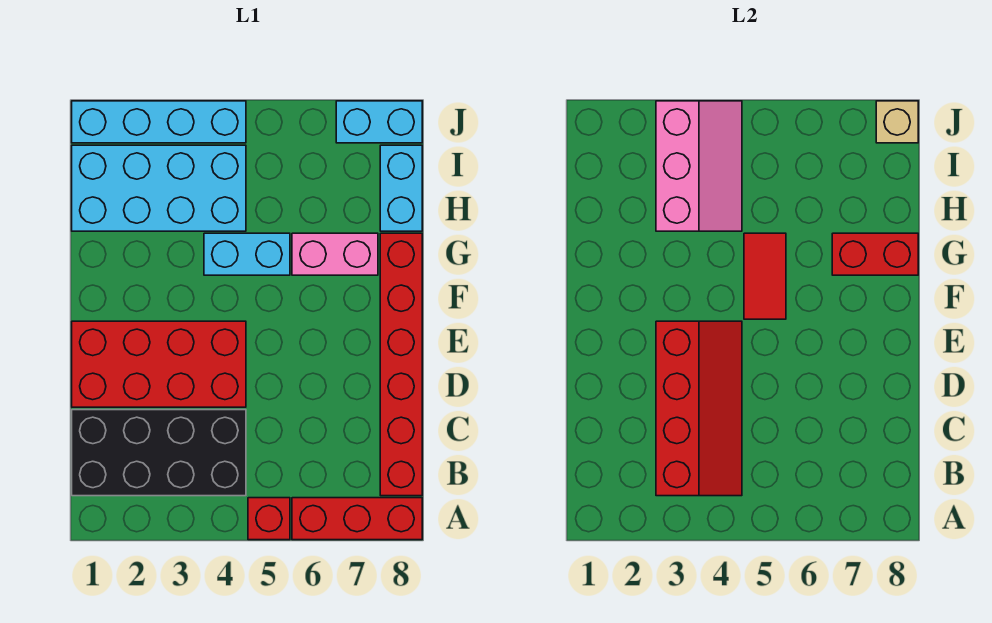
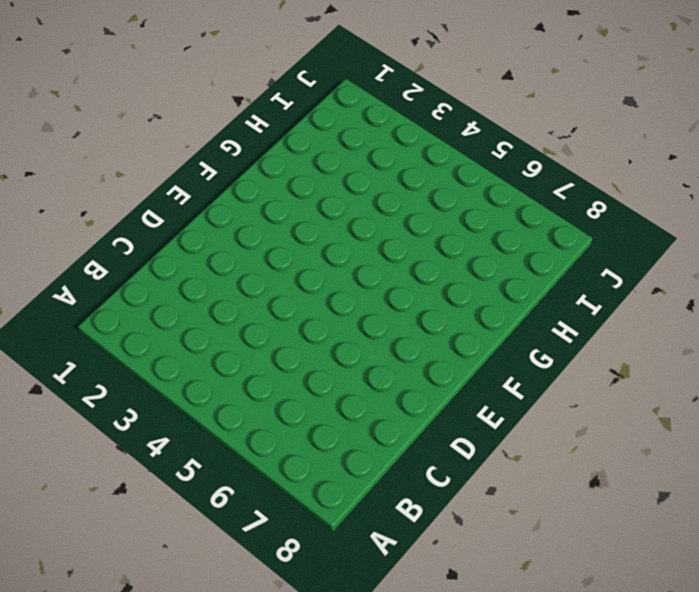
none -> red brick A5 level 1
none -> red brick A6:A8 level 1
none -> black brick B1:C4 level 1

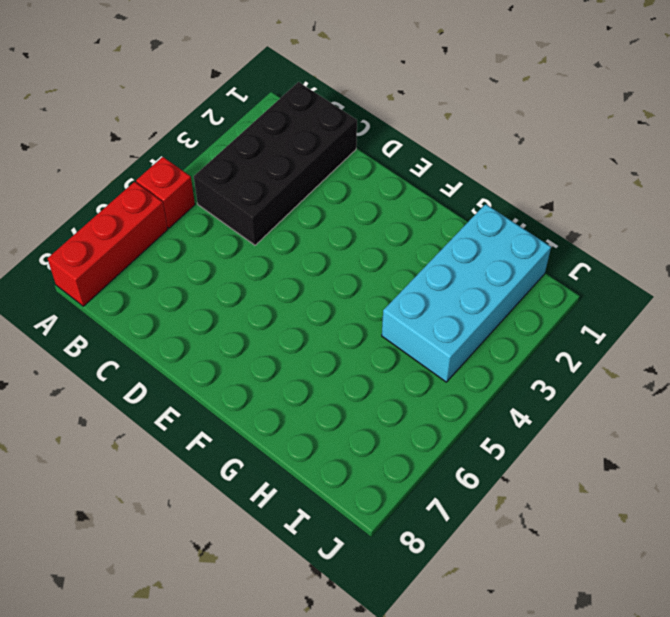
none -> red brick B8:G8 level 1
none -> red brick D1:E4 level 1
none -> cyan brick G4:G5 level 1

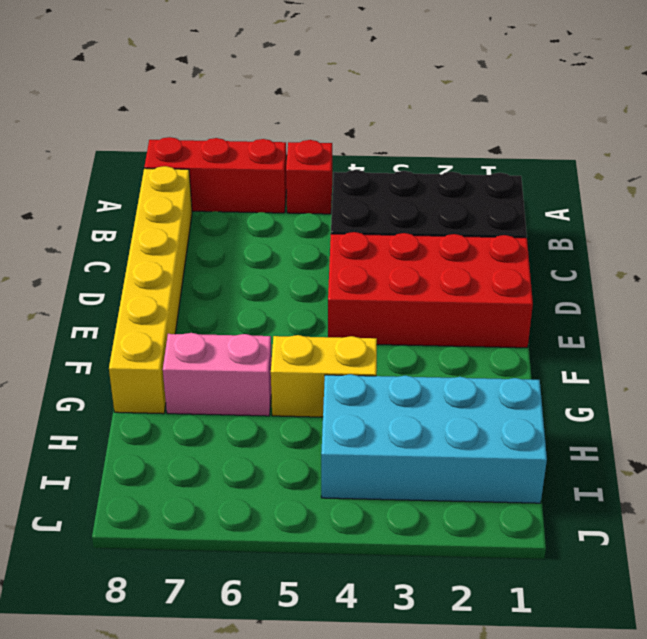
yellow brick B8:G8 level 1 -> red brick B8:G8 level 1
yellow brick G4:G5 level 1 -> cyan brick G4:G5 level 1
none -> cyan brick H8:I8 level 1
none -> cyan brick J1:J4 level 1
none -> cyan brick J7:J8 level 1

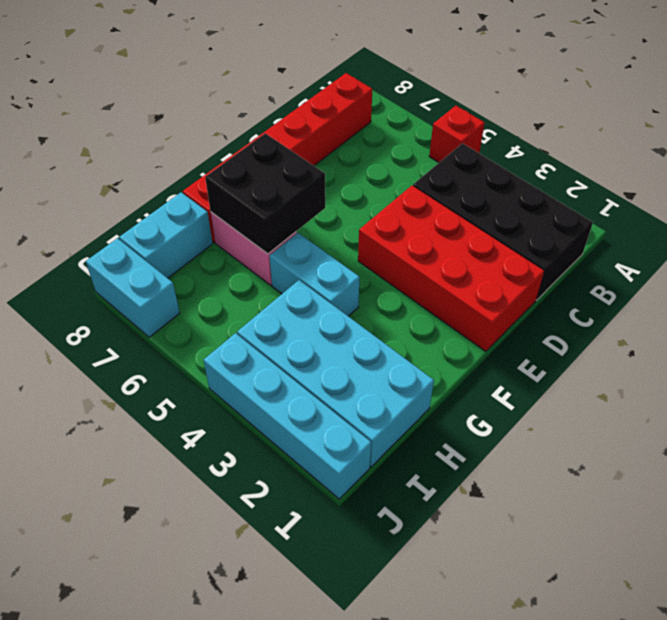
black brick F6:G7 level 2 -> red brick G7:G8 level 2
none -> red brick A6:A8 level 1
none -> red slope B3:E4 level 2 top 3
none -> red tile F5:G5 level 2

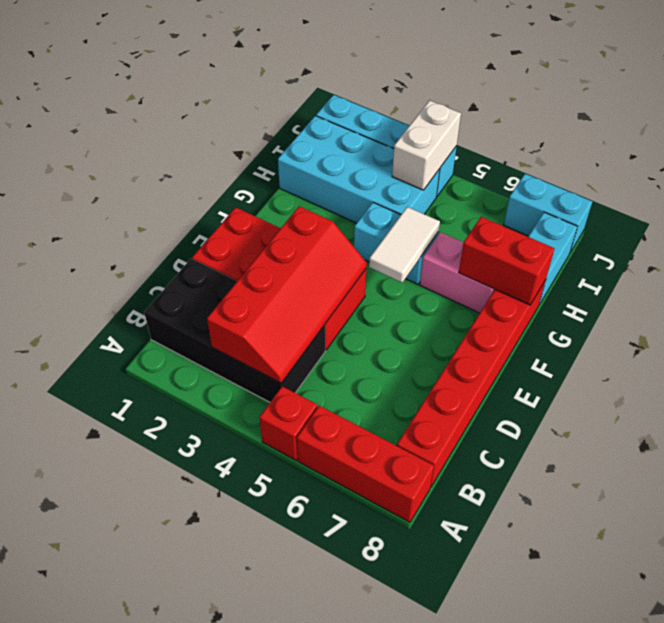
white tile F5:G5 level 2 -> red tile F5:G5 level 2
white brick I4:J4 level 2 -> pink slope H3:J4 level 2 top 3
none -> tan brick J8 level 2

